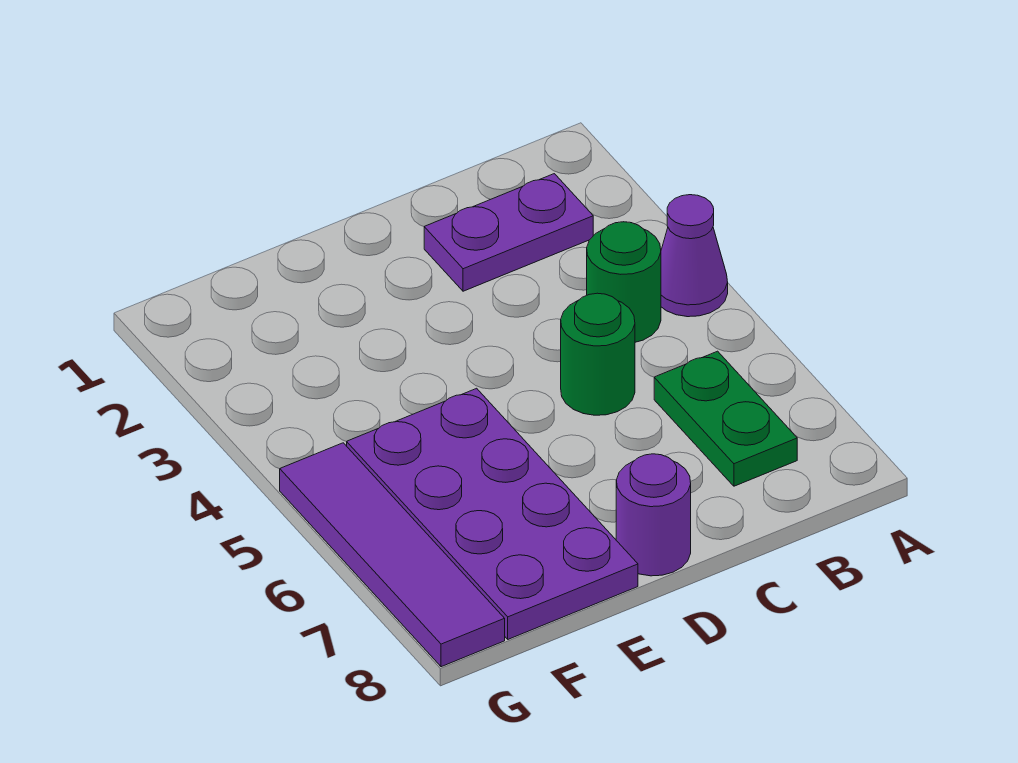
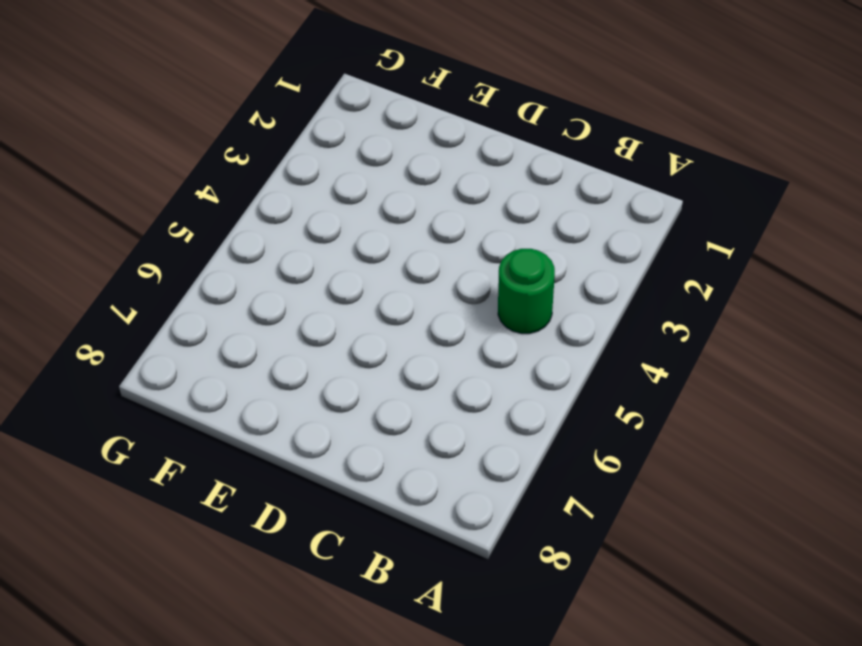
none -> purple cone A4 level 1
none -> purple plate B2:C2 level 1

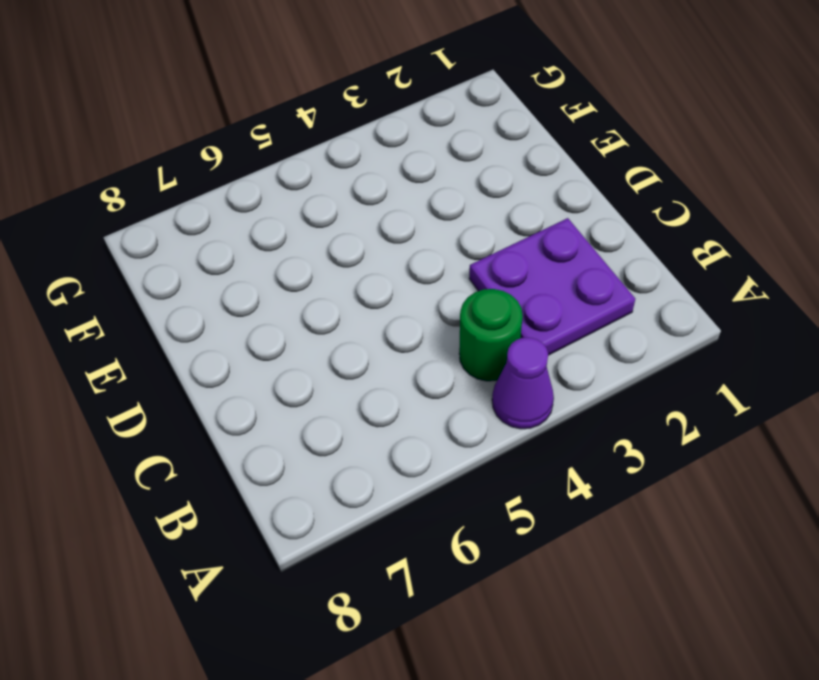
purple plate B2:C3 level 1 -> purple plate B2:C2 level 1
none -> green plate B6:B7 level 1
none -> green round brick C5 level 1

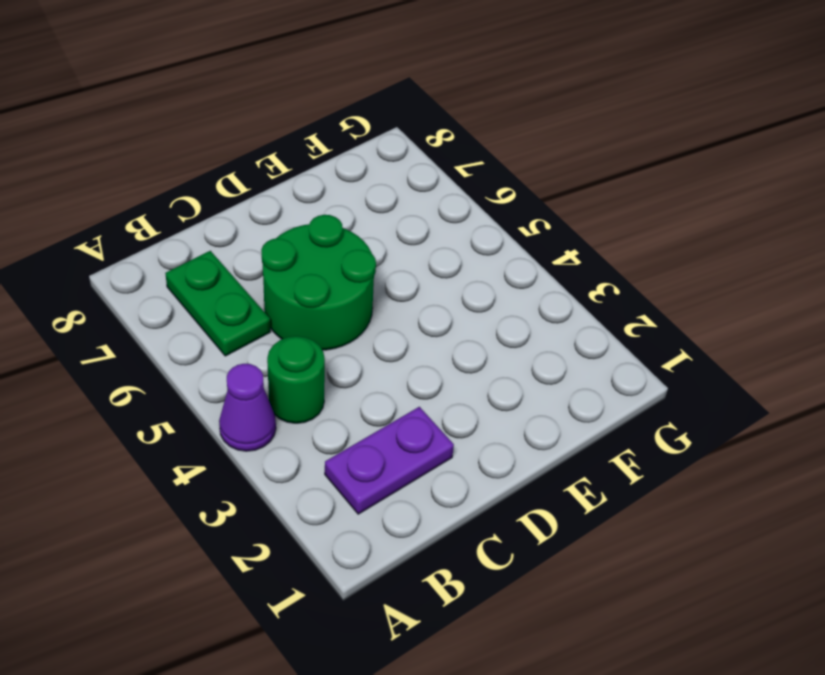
green round brick C5:D6 level 1 -> green round brick C5 level 1
none -> purple round brick D8 level 1
none -> purple plate E5:F8 level 1

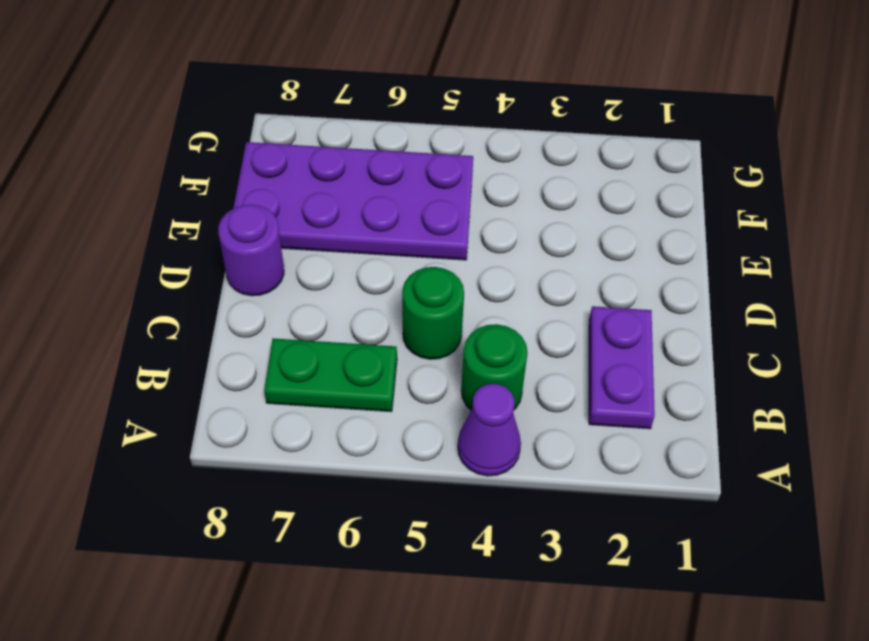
none -> purple tile G5:G8 level 1

